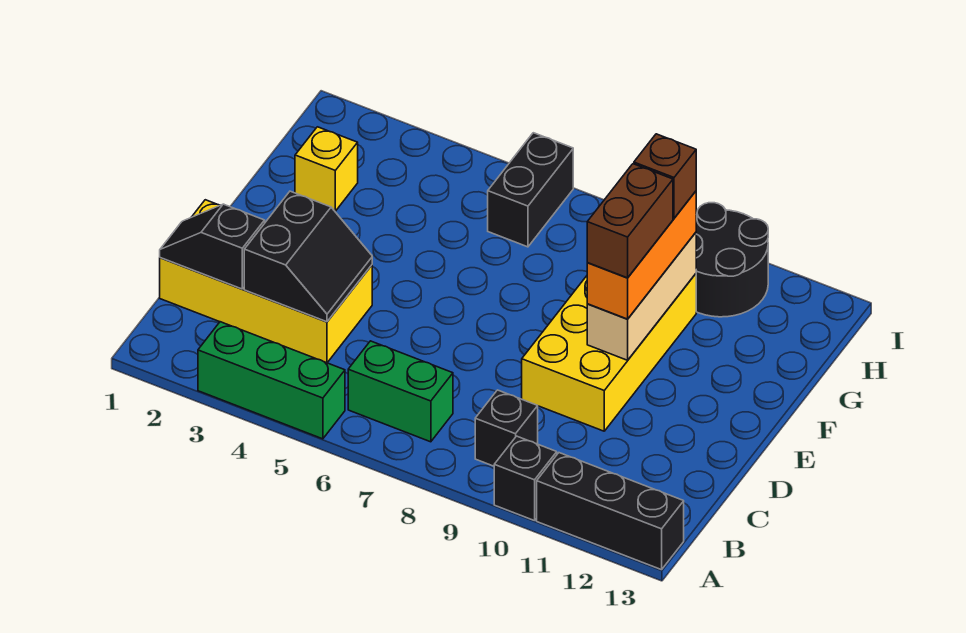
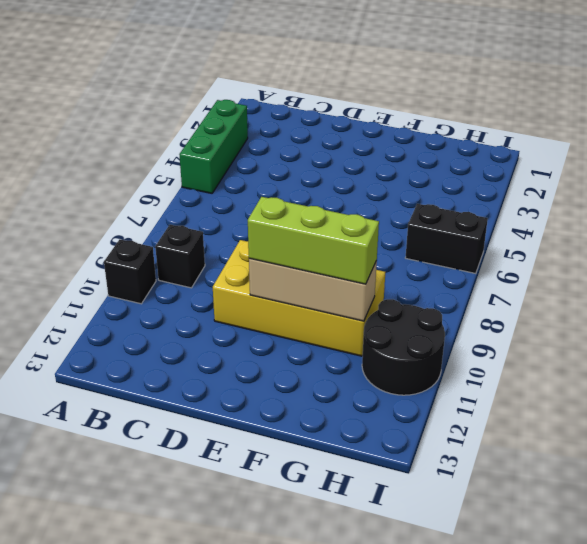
lime brick E10:G10 level 3 -> orange brick E10:G10 level 3
none -> black brick A11:A13 level 1
none -> green brick B6:B7 level 1
none -> yellow brick C1:D4 level 1

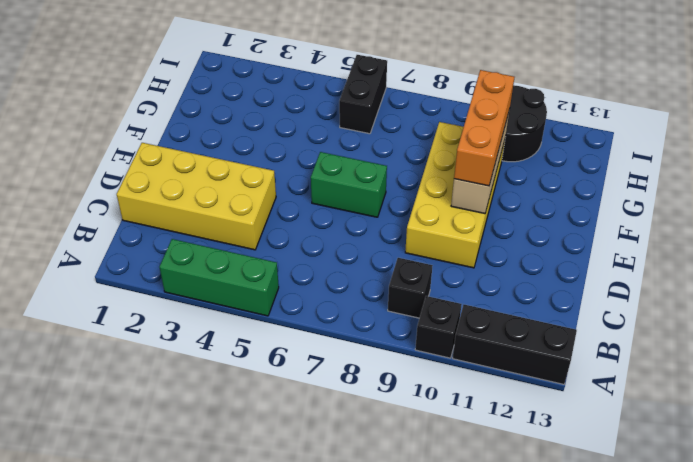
green brick E6:E7 level 1 -> green brick B6:B7 level 1
none -> yellow brick G2 level 1
none -> black slope C1:C2 level 2 top 2
none -> black slope C3:D4 level 2 top 3

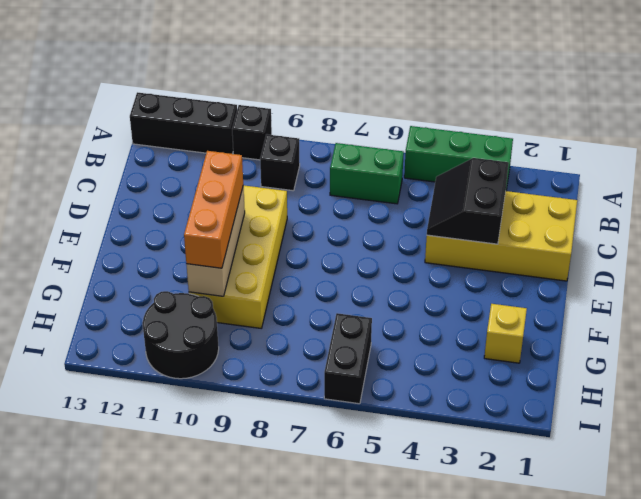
none -> black slope C1:C2 level 2 top 2
none -> brown brick E10:F10 level 4
none -> brown brick G10 level 4

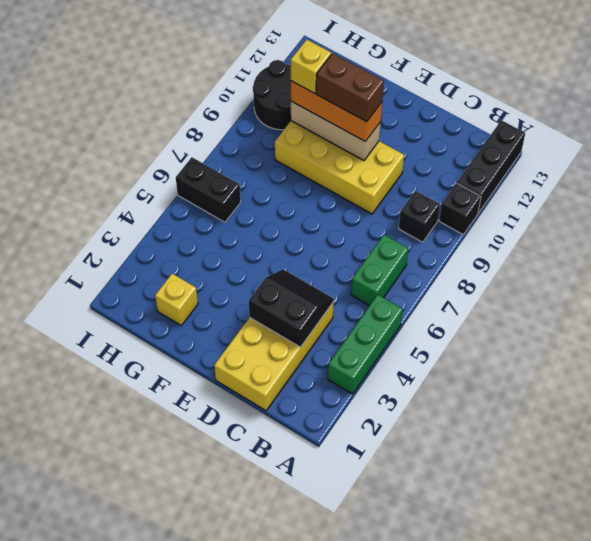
yellow brick G10 level 4 -> brown brick G10 level 4
none -> black slope C1:C2 level 2 top 2

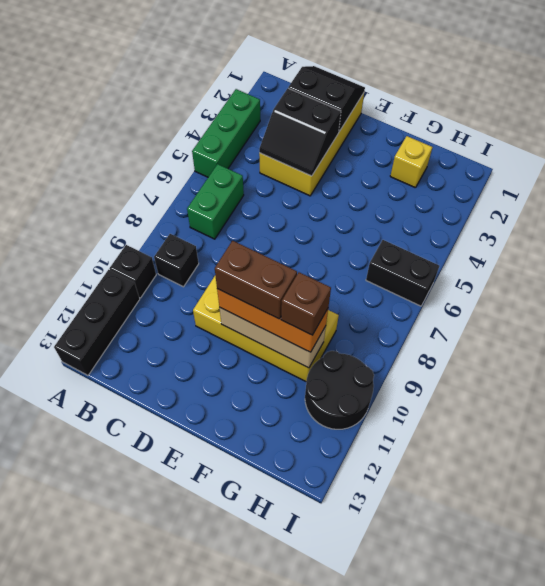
black slope C1:D2 level 2 top 2 -> black slope C1:C2 level 2 top 2

